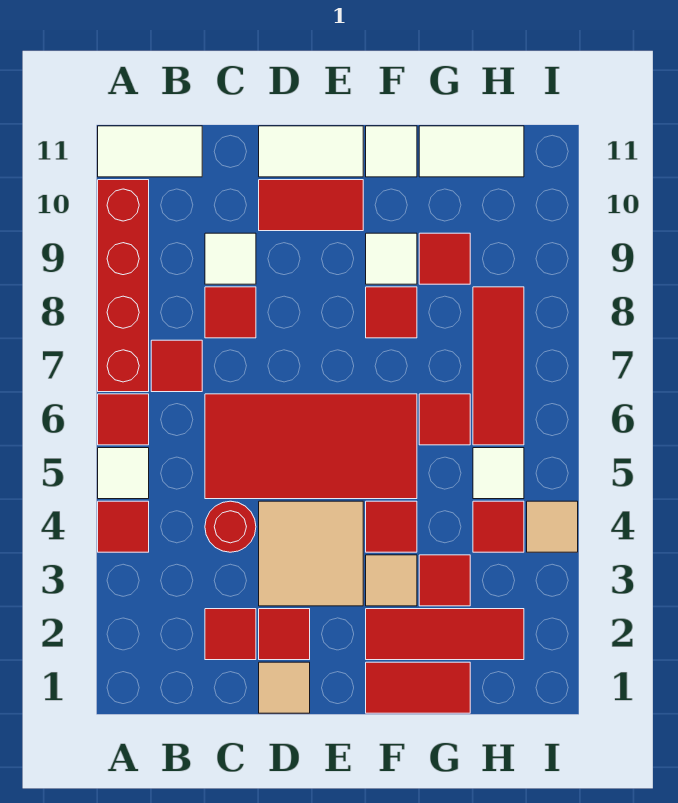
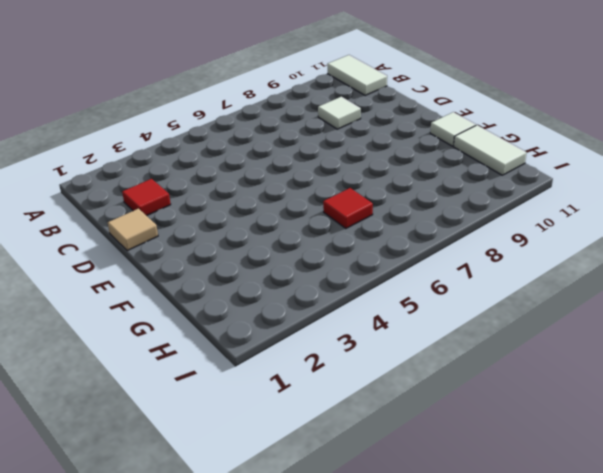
none -> red tile A4 level 1
none -> white tile A5 level 1
none -> red tile A6 level 1
none -> red brick A7:A10 level 1

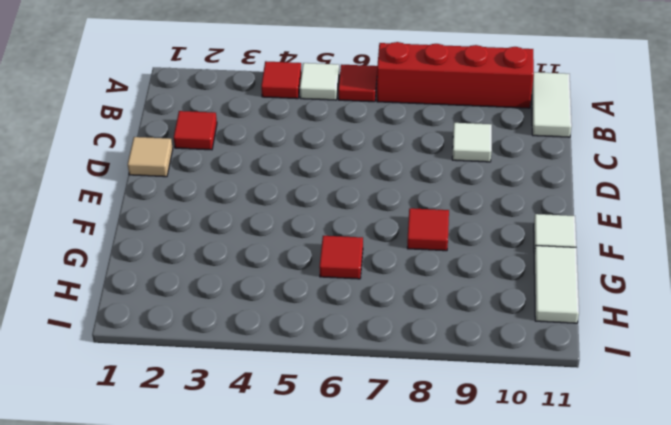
none -> red tile B7 level 1
none -> red round brick C4 level 1
none -> red tile C5:F6 level 1
none -> red tile C8 level 1

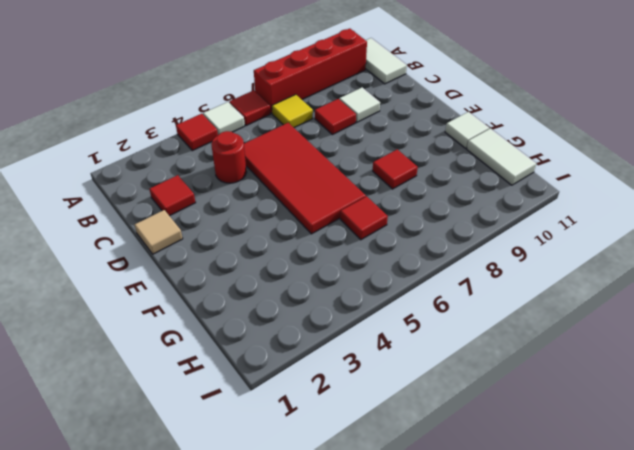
yellow tile B7 level 1 -> red tile B7 level 1
none -> red tile D2 level 1
none -> tan tile D3:E4 level 1
none -> red tile D10:E10 level 1
none -> white tile D11:E11 level 1

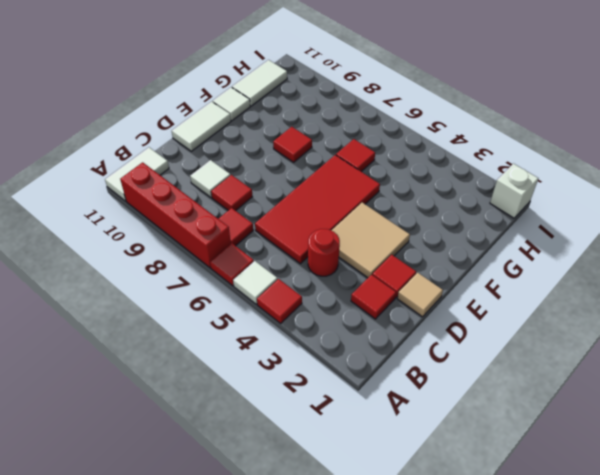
white brick I1 level 1 -> none
none -> red tile D10:E10 level 1
none -> red tile F1:G1 level 1
none -> red tile F2:H2 level 1
none -> tan tile F3 level 1

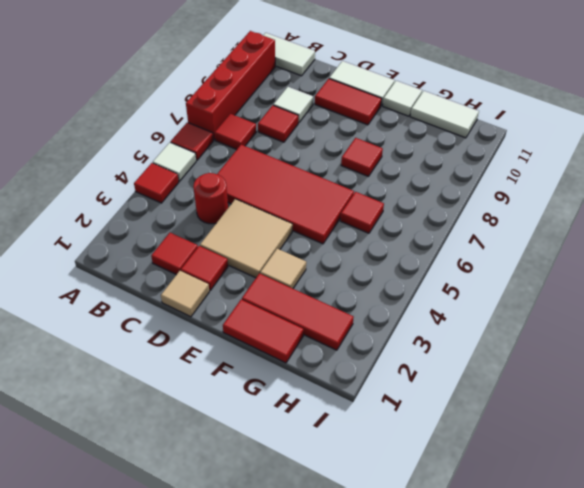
none -> red tile F4 level 1
none -> white tile F9 level 1
none -> red tile G3 level 1
none -> red tile G9 level 1

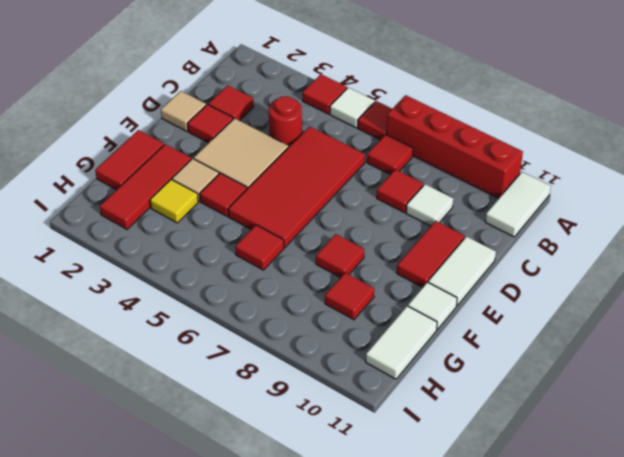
yellow tile G3 level 1 -> red tile G3 level 1
none -> white tile F9 level 1
none -> red tile H4 level 1
none -> white tile H5 level 1
none -> red tile H6:H8 level 1

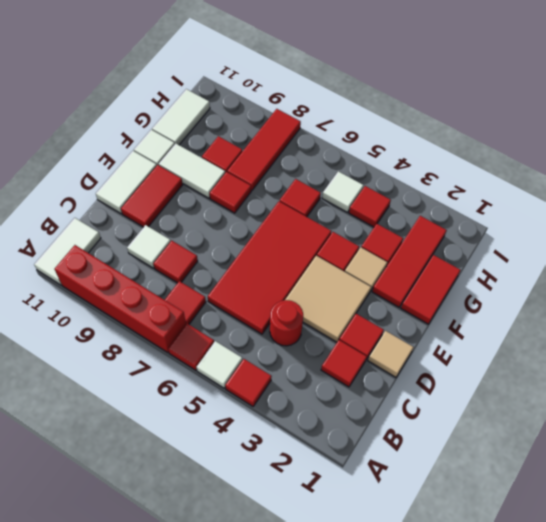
white tile F9:F10 level 1 -> white tile F9 level 1
red tile G8:I8 level 1 -> red tile H6:H8 level 1
none -> tan tile I4 level 1

